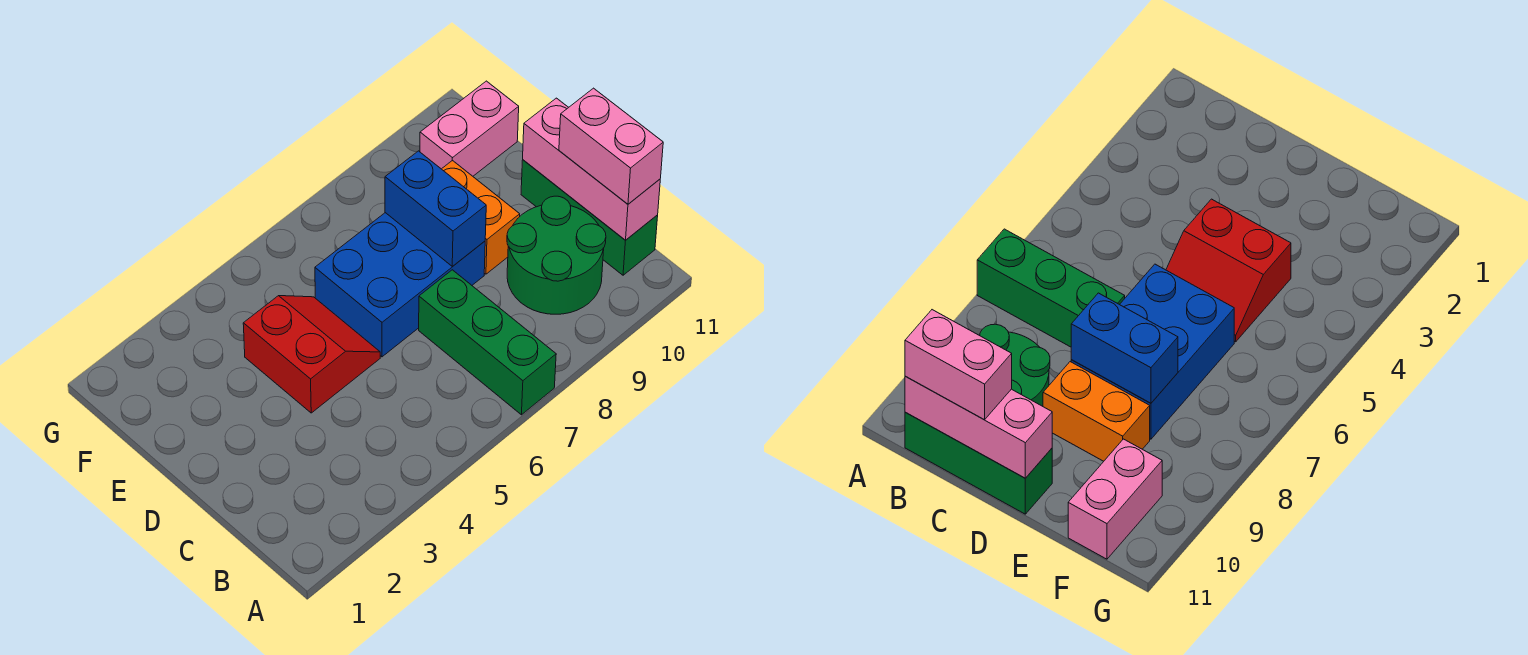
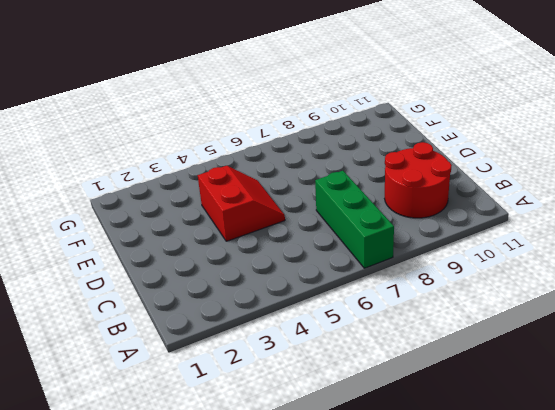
red round brick B9:C10 level 1 -> green round brick B9:C10 level 1
none -> green brick B11:D11 level 1
none -> blue brick D6:E8 level 1

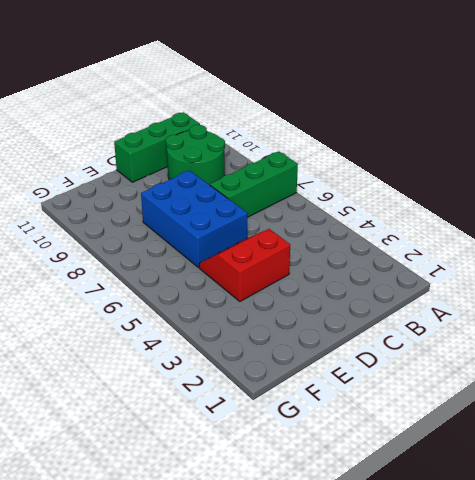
none -> orange brick D9:E9 level 1
none -> pink brick F10:F11 level 1

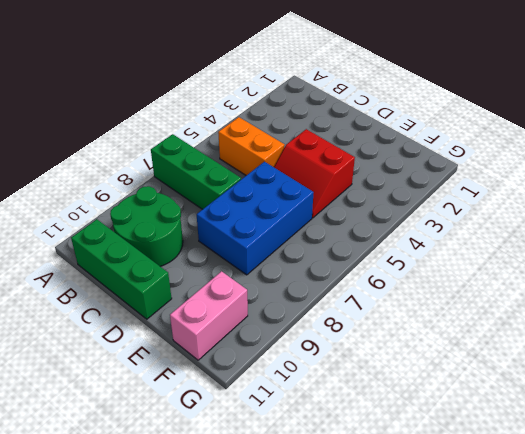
orange brick B5:C5 level 1 -> orange brick D9:E9 level 1
none -> pink brick B11:D11 level 2
none -> blue brick D8:E8 level 2

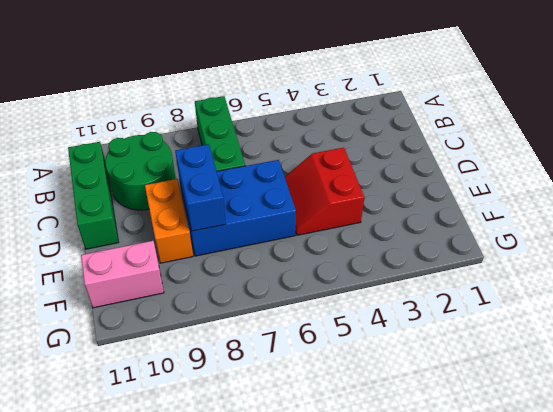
none -> pink brick B11:D11 level 2
none -> pink brick B11:C11 level 3

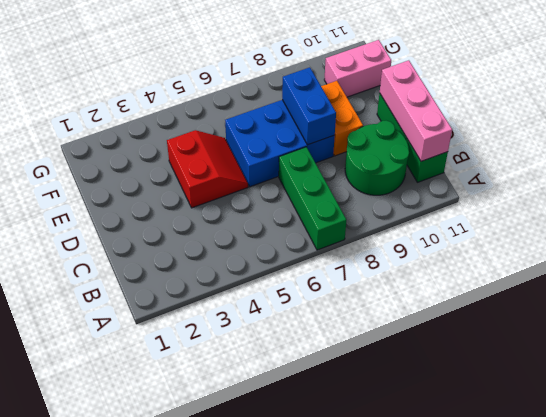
none -> pink brick B11:C11 level 3

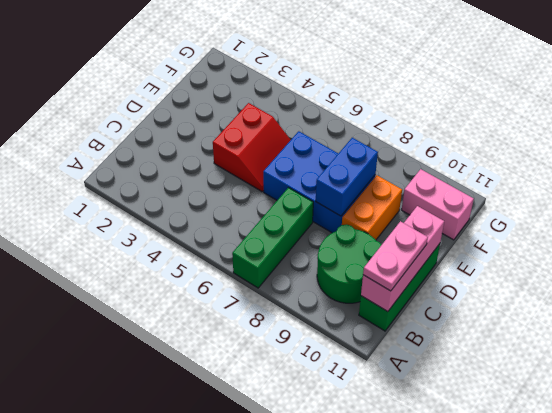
pink plate B11:C11 level 3 -> pink brick B11:C11 level 3

